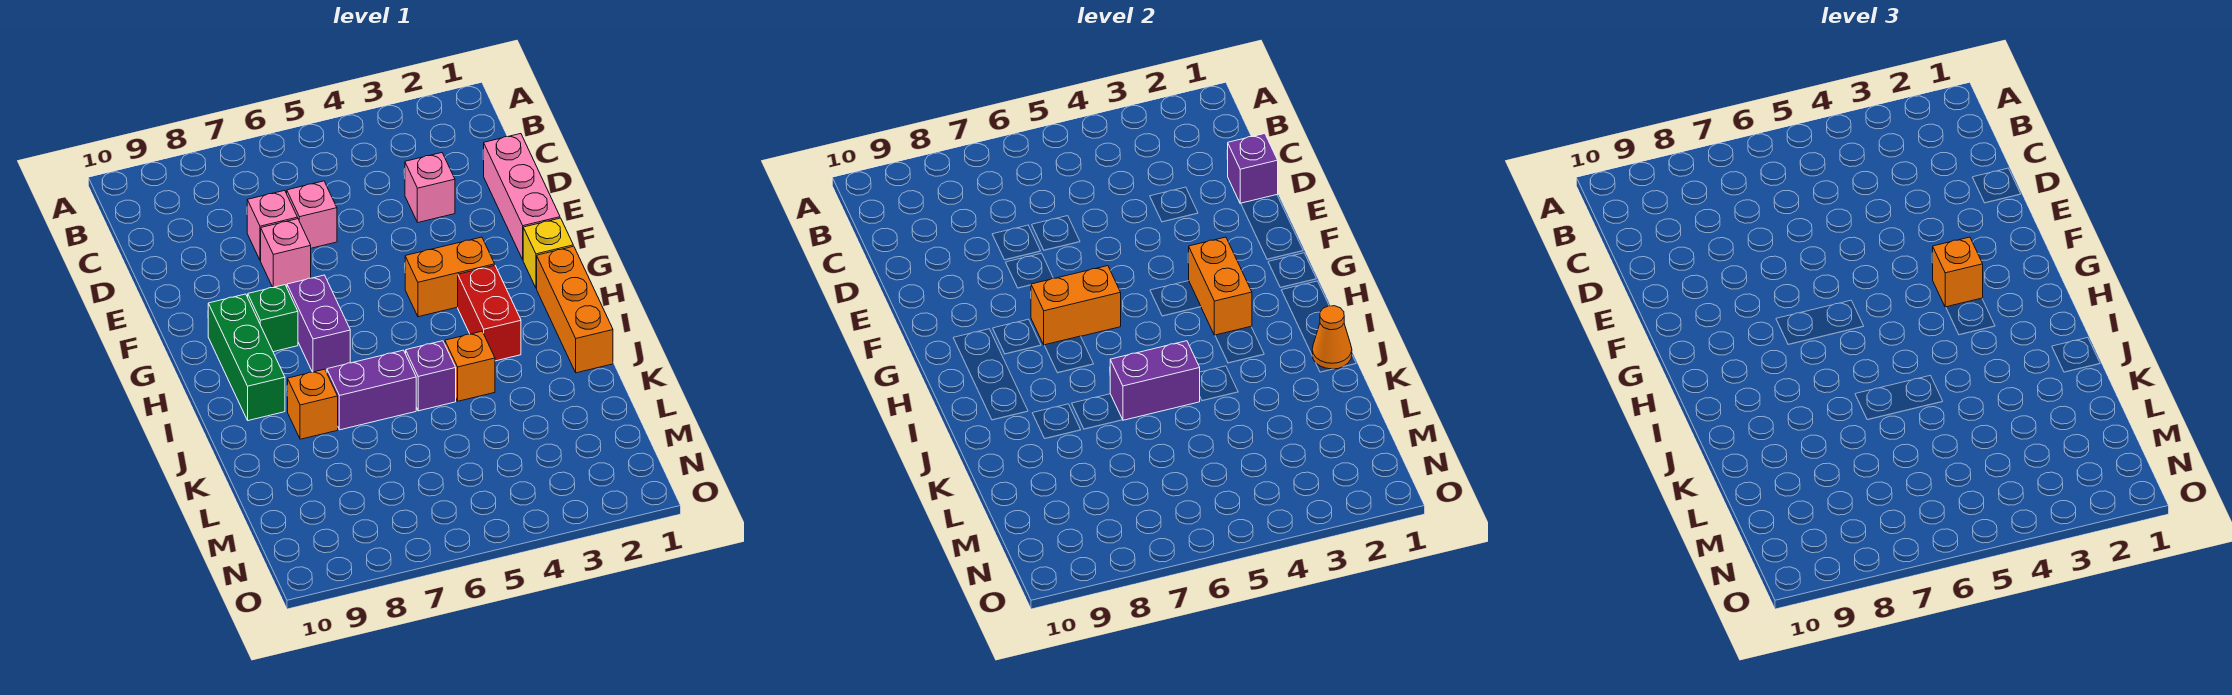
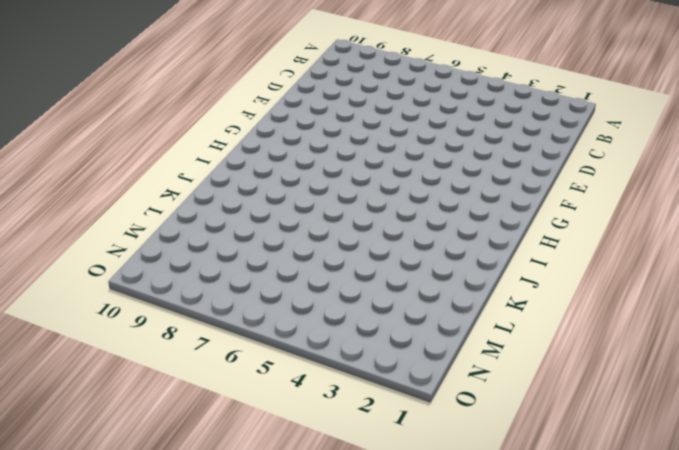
none -> pink brick D1:F1 level 1
none -> pink brick D3 level 1
none -> pink brick D6 level 1

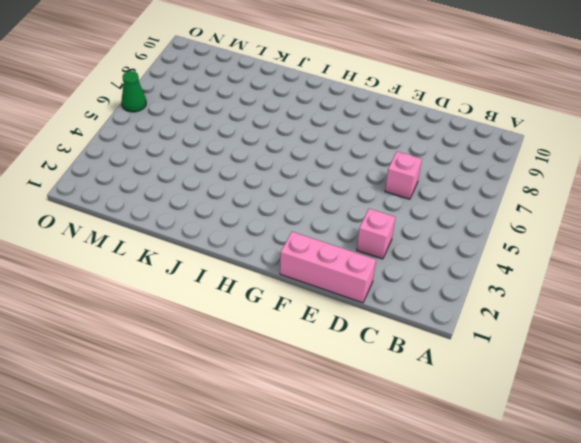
green cone O6 level 1 -> none
none -> pink brick D7 level 1
none -> pink brick E7 level 1
none -> yellow brick G1 level 1

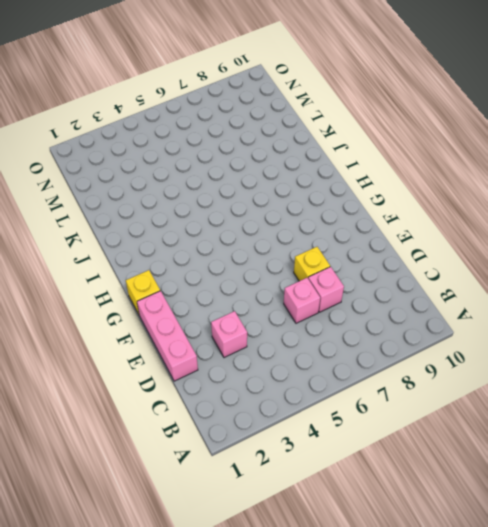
yellow brick E7 level 1 -> pink brick E7 level 1
none -> orange brick G3:G4 level 1
none -> purple brick G7:H7 level 1
none -> green brick G8 level 1

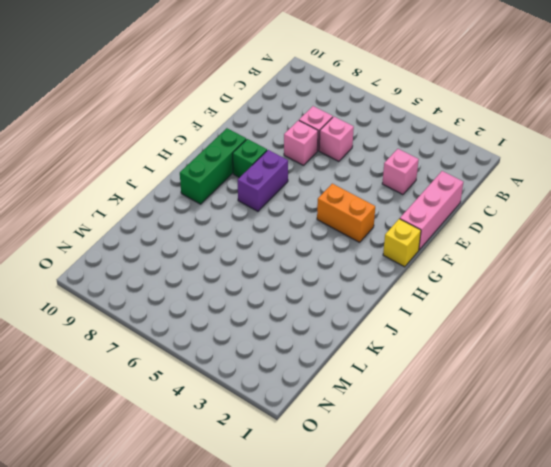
none -> orange brick H1:J1 level 1
none -> red brick H3:I3 level 1
none -> orange brick J4 level 1

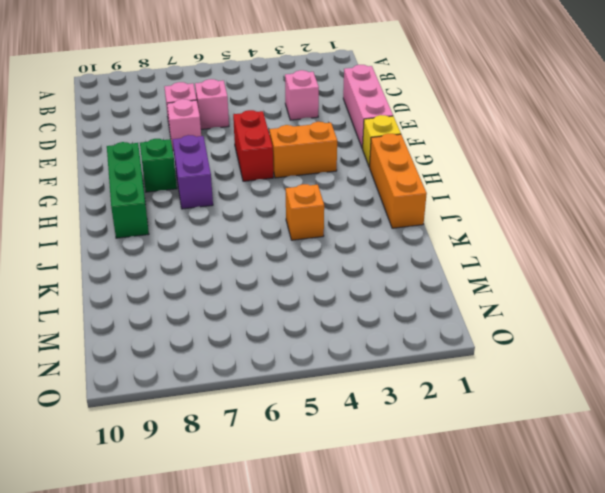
red brick F5:G5 level 1 -> red brick H3:I3 level 1
none -> purple brick J5 level 1
none -> purple brick J6:J7 level 1
none -> orange brick J8 level 1

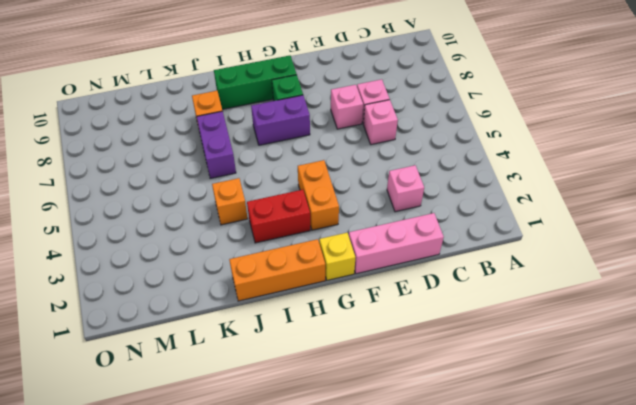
none -> purple brick J5 level 1
none -> purple brick D1 level 2
none -> orange brick G3:H3 level 2

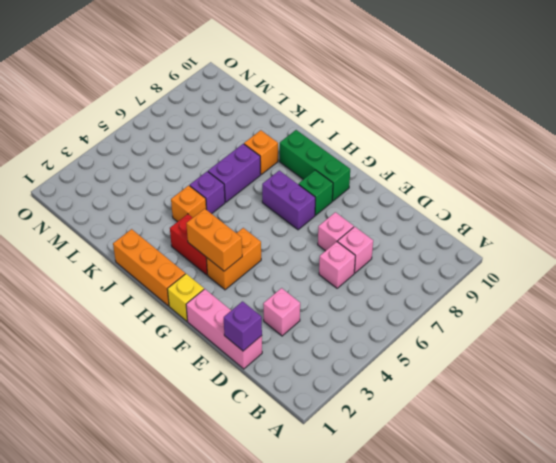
none -> orange brick G6:G7 level 2
none -> orange cone J1 level 2
none -> purple brick J5:J6 level 2

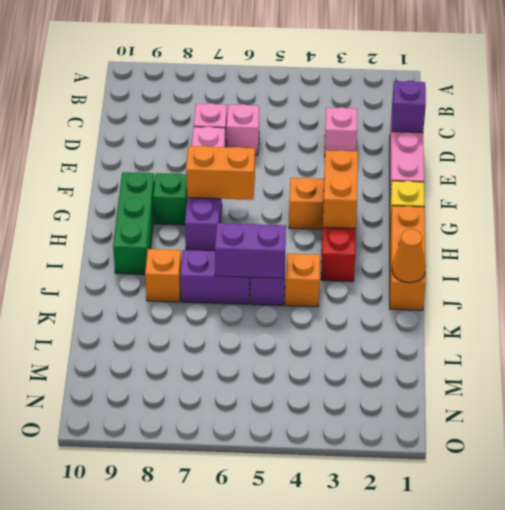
none -> orange brick G3 level 3

